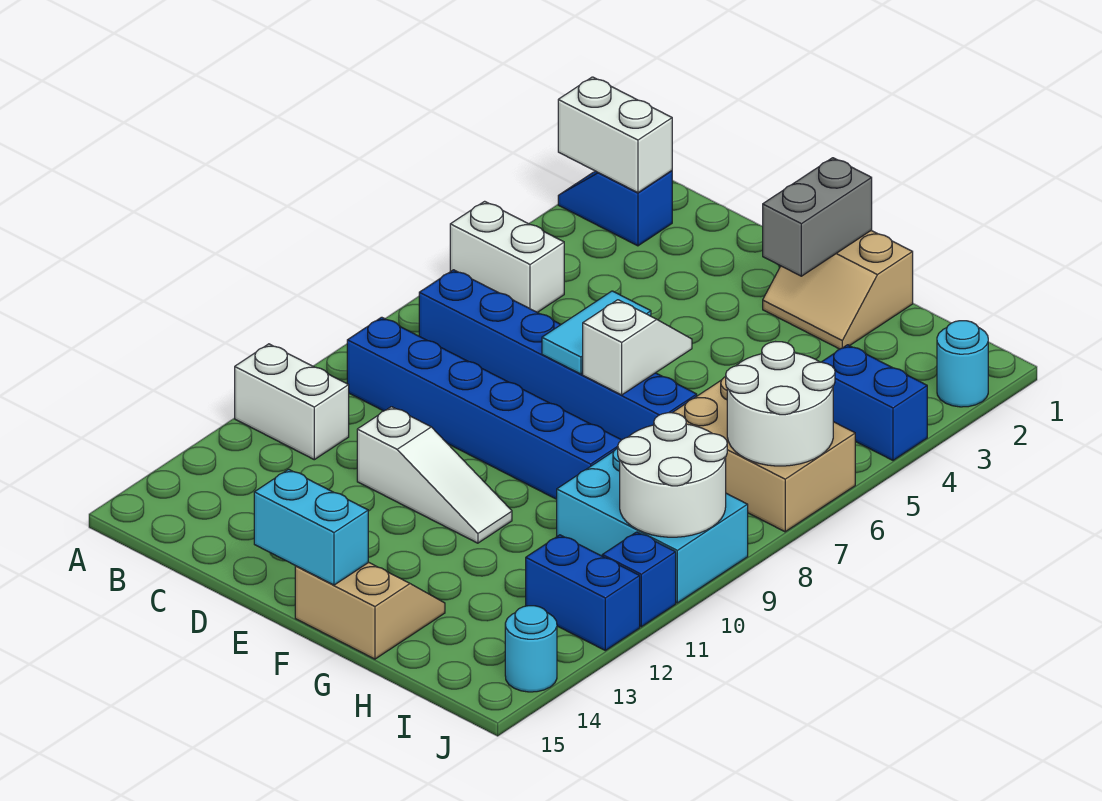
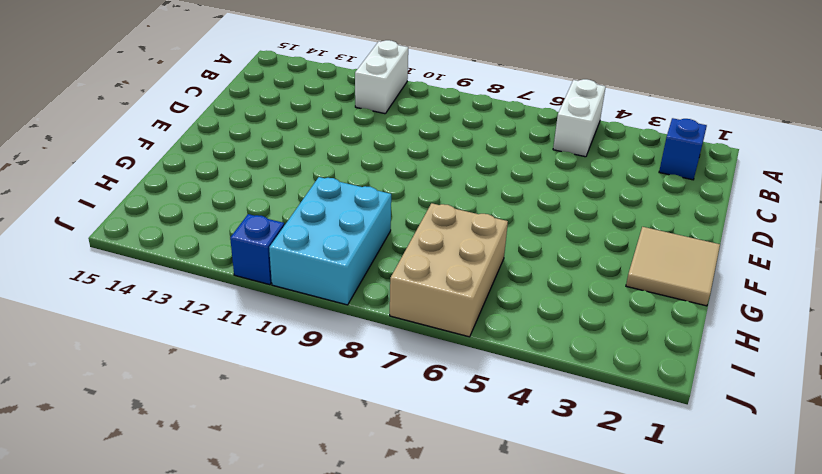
tan tile F1:G2 level 1 -> tan slope F1:G2 level 1 top 1
none -> blue brick B7:G7 level 1
none -> blue brick B9:G9 level 1
none -> white slope D11:F11 level 1 top D

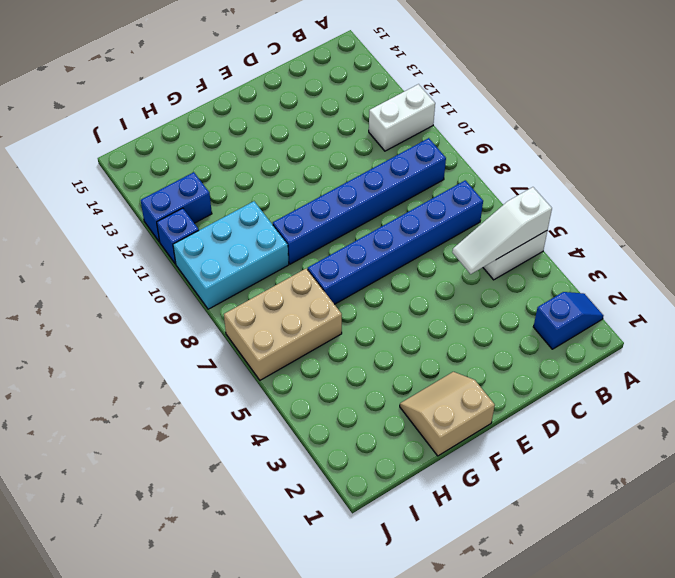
white slope A5:C5 level 2 top A -> white slope D11:F11 level 1 top D
none -> tan slope F14:G15 level 1 top 15
none -> blue brick I4:J4 level 1
none -> cyan round brick J2 level 1

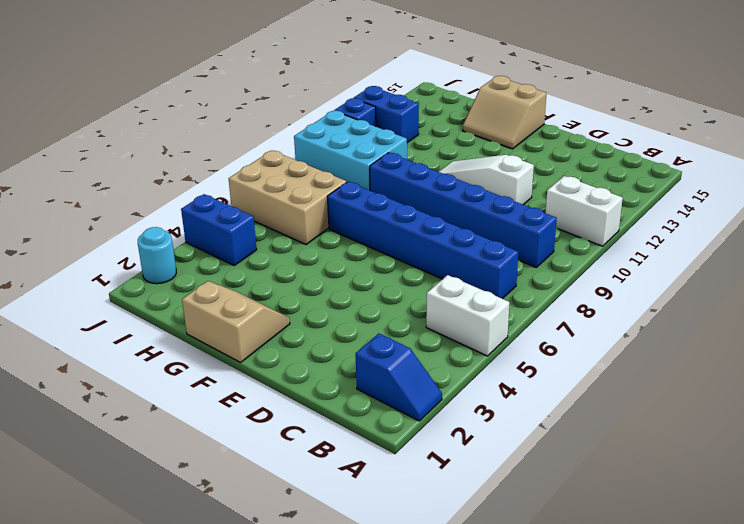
none -> cyan round brick J14 level 1
none -> white brick A2:B2 level 2
none -> cyan tile E6:E7 level 2

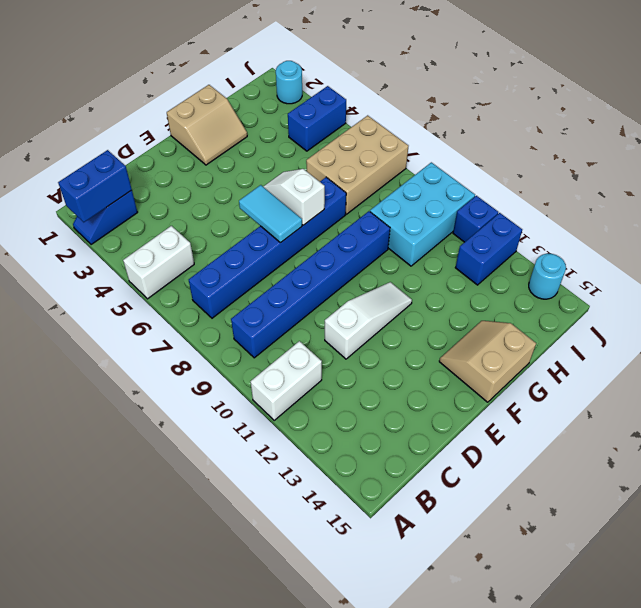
blue brick A2:B2 level 2 -> white brick A2:B2 level 2
none -> cyan brick E15:F15 level 2
none -> grey brick F1:F2 level 2
none -> white round brick I6:J7 level 2

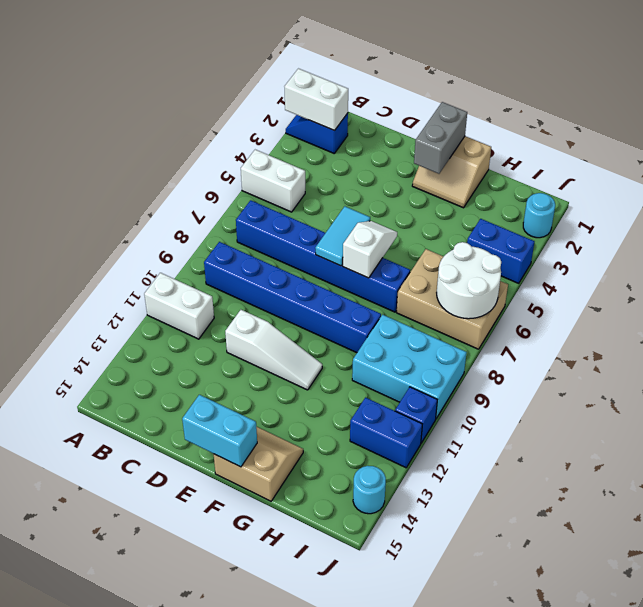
none -> white round brick I9:J10 level 2

